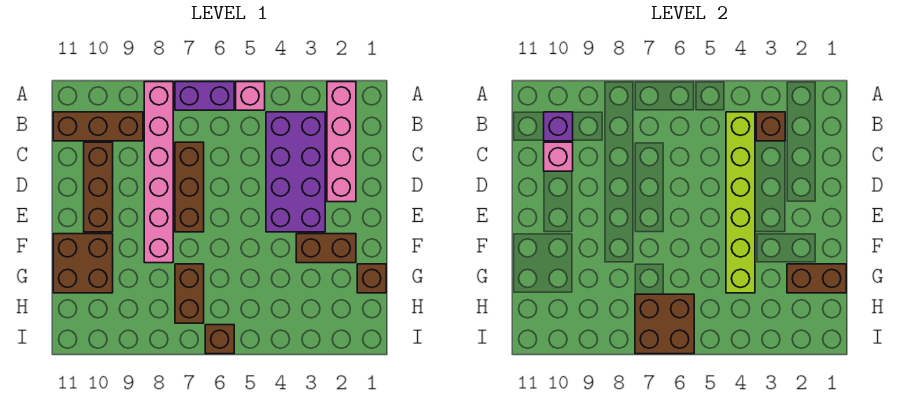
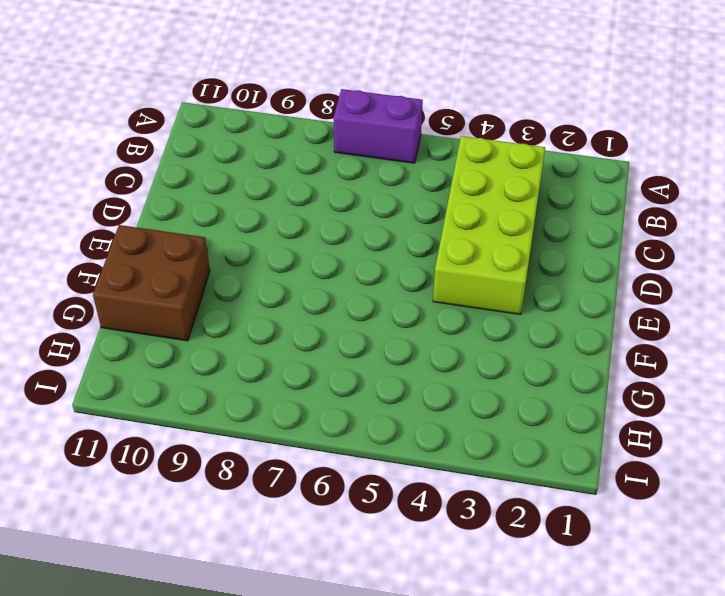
lime brick B3:E4 level 1 -> purple brick B3:E4 level 1
none -> pink brick A2:D2 level 1
none -> pink brick A5 level 1
none -> pink brick A8:F8 level 1

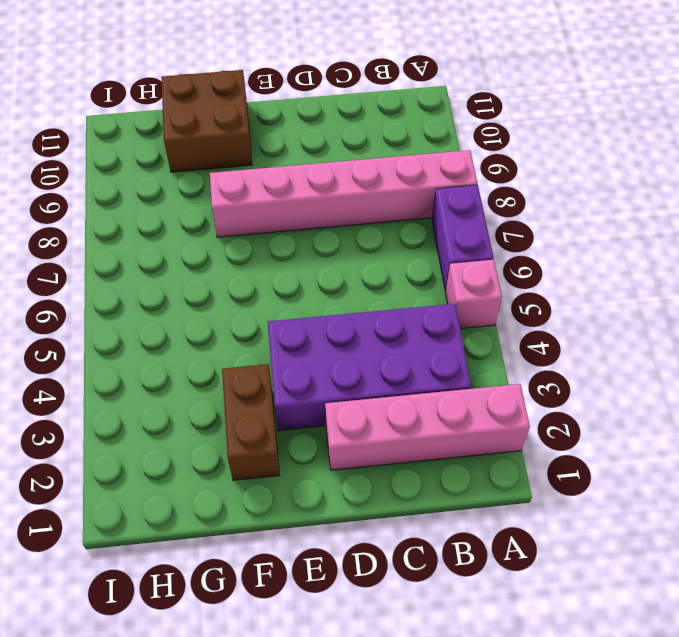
none -> brown brick B9:B11 level 1
none -> brown brick C7:E7 level 1
none -> brown brick C10:E10 level 1

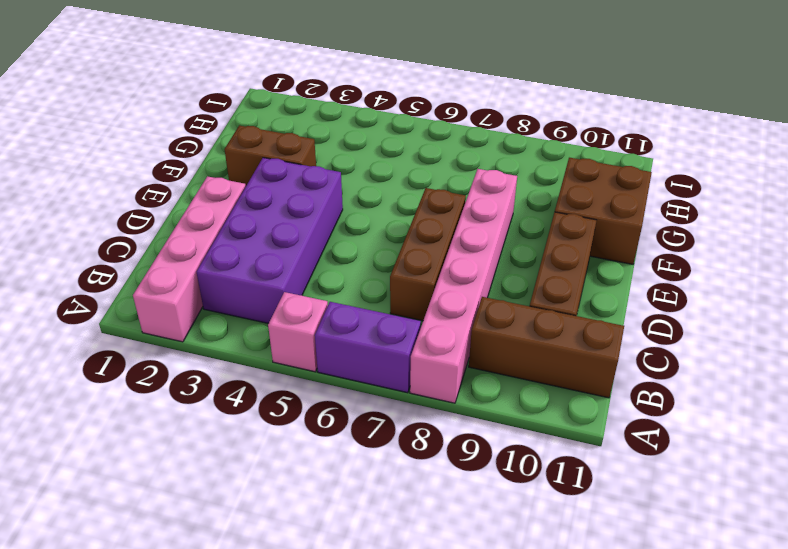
none -> brown brick G1 level 1
none -> brown brick G7:H7 level 1
none -> brown brick I6 level 1

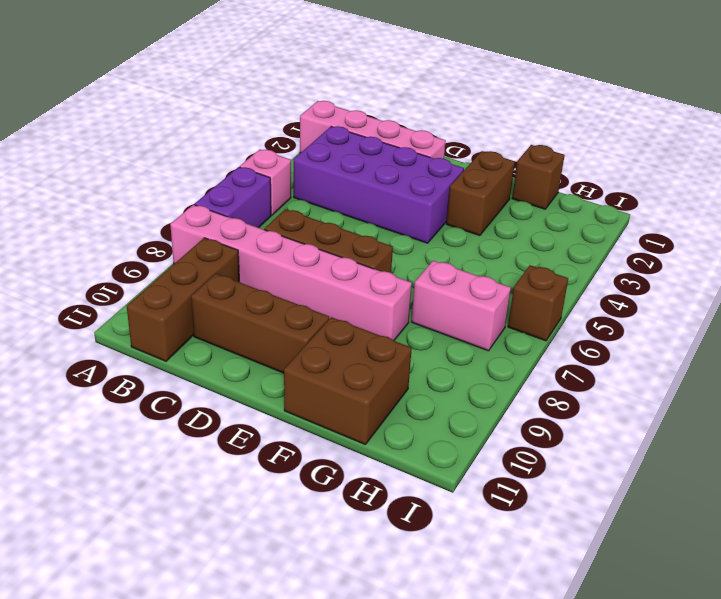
pink brick G7:H7 level 1 -> brown brick G7:H7 level 1
none -> brown brick B3 level 2
none -> lime brick B4:G4 level 2
none -> purple brick B10 level 2

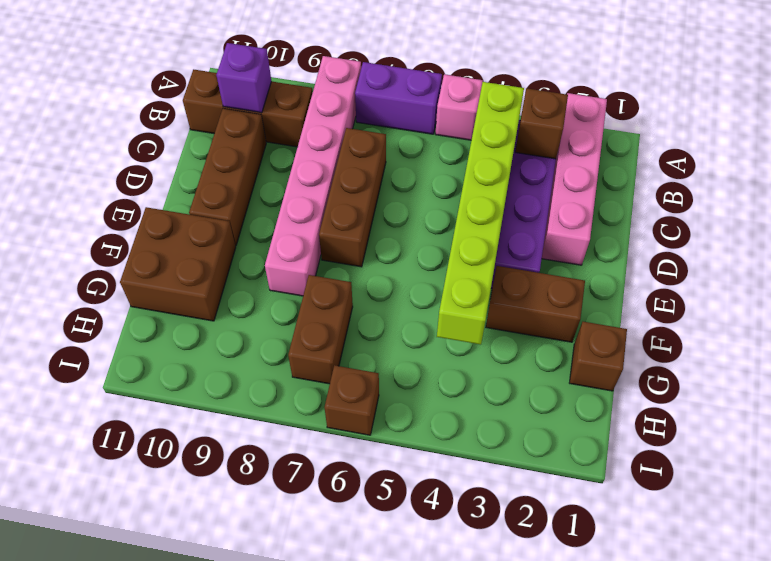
none -> pink brick C10 level 2
none -> brown brick G1:G2 level 2
none -> brown brick H6:I7 level 2

